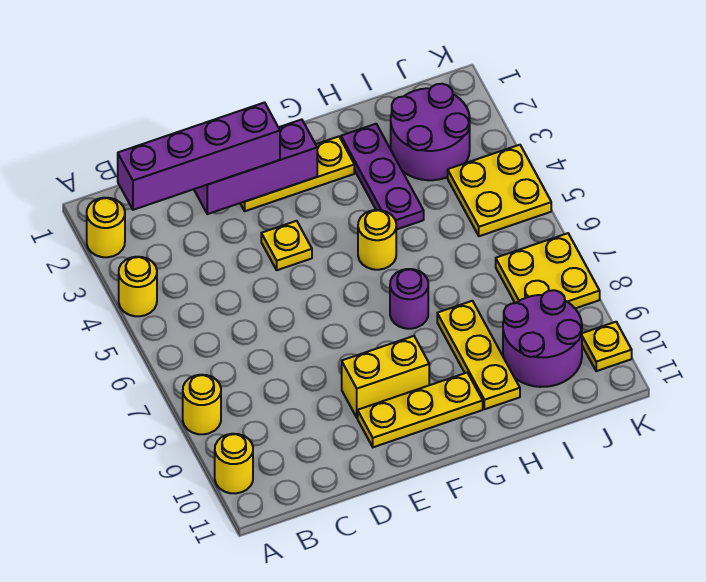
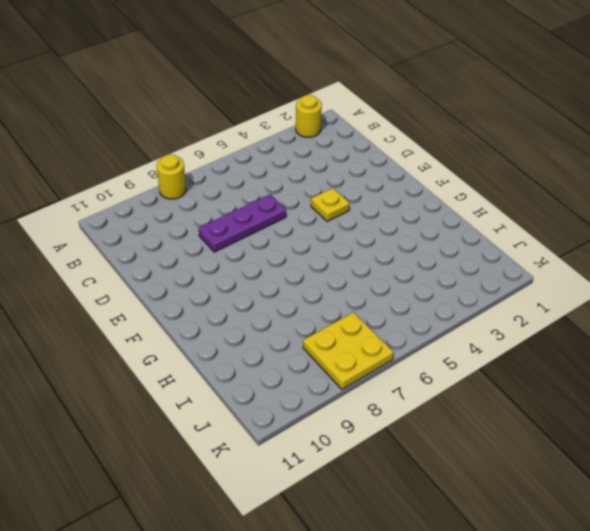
purple plate D6:D8 level 1 -> purple plate H2:H4 level 1
none -> yellow round brick A4 level 1
none -> yellow round brick A10 level 1
none -> yellow plate E2:G2 level 1

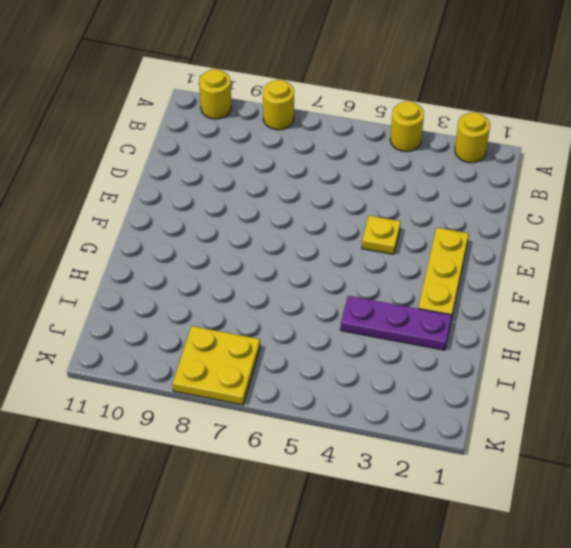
none -> yellow brick E9:F9 level 1
none -> yellow plate E10:G10 level 1
none -> yellow round brick G5 level 1

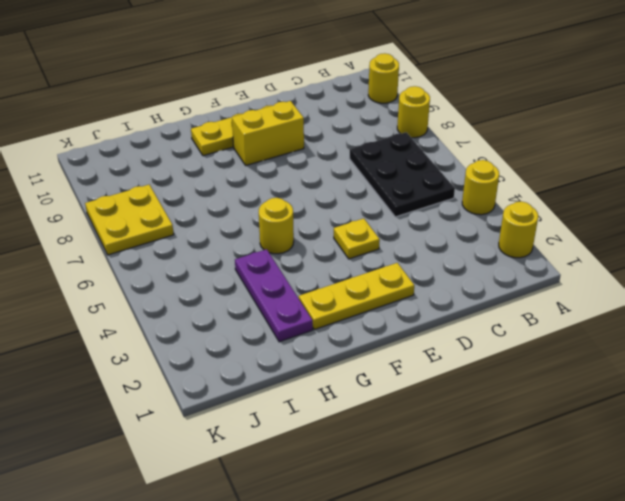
black plate B5:C7 level 1 -> none
none -> purple round brick G7 level 1
none -> yellow plate H8:H10 level 1
none -> purple round brick I2:J3 level 1

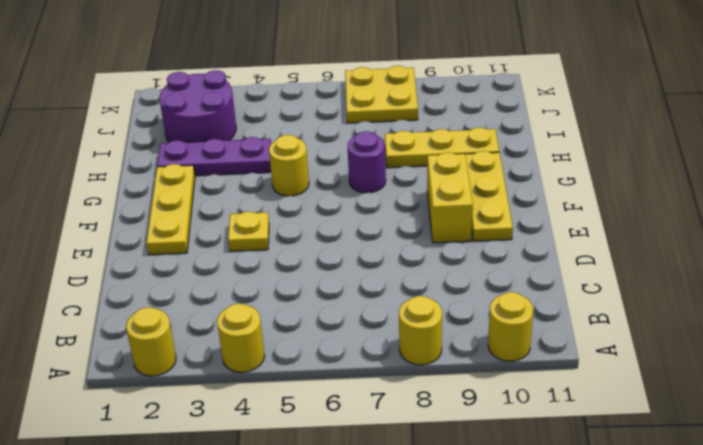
none -> purple round brick I9:J10 level 1
none -> yellow plate J4:K5 level 1
none -> yellow plate K10 level 1

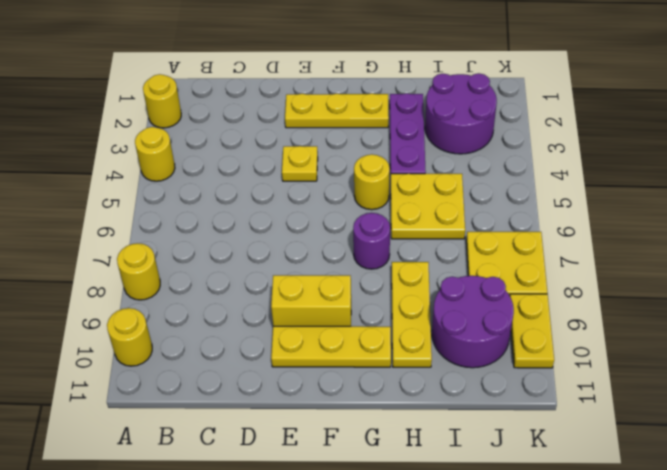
yellow plate H5:I6 level 1 -> yellow plate J4:K5 level 1
yellow plate K9:K10 level 1 -> yellow plate K10 level 1
none -> purple brick D2:F2 level 2
none -> purple brick B2:E2 level 3

